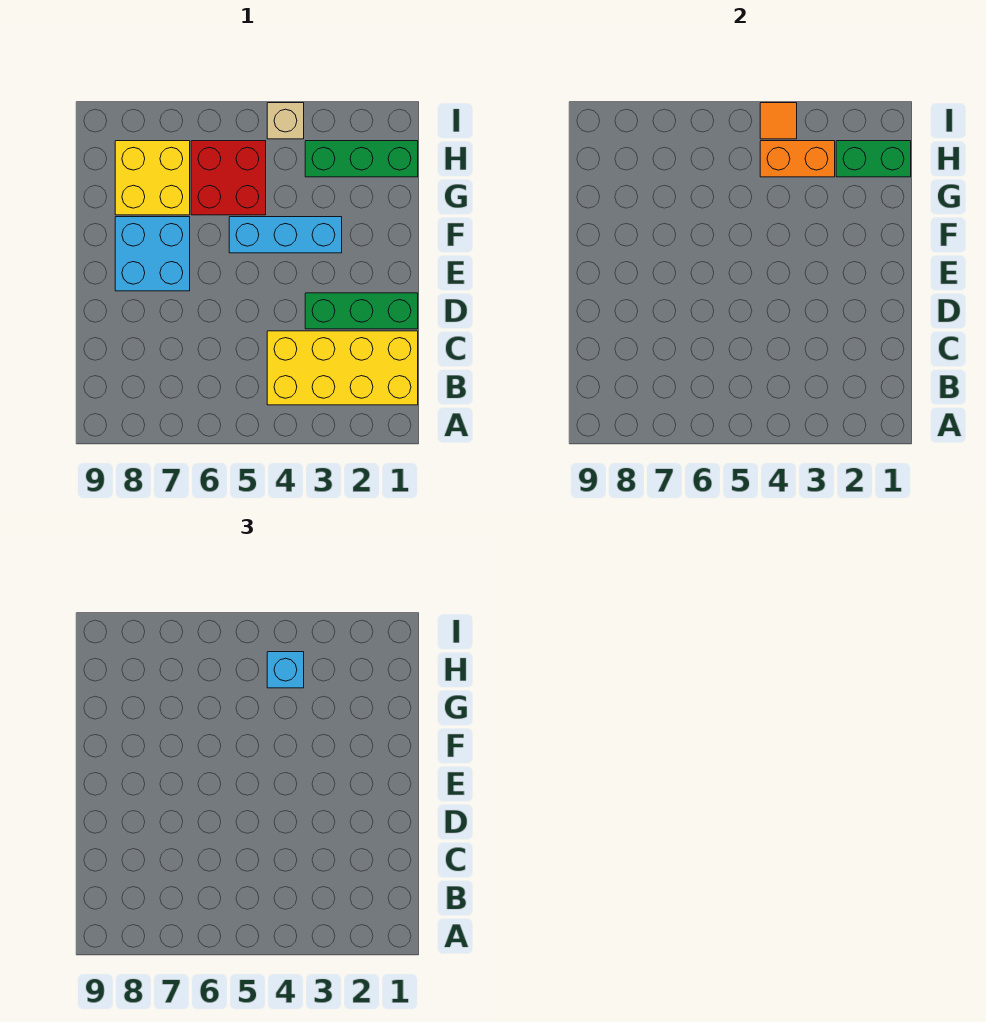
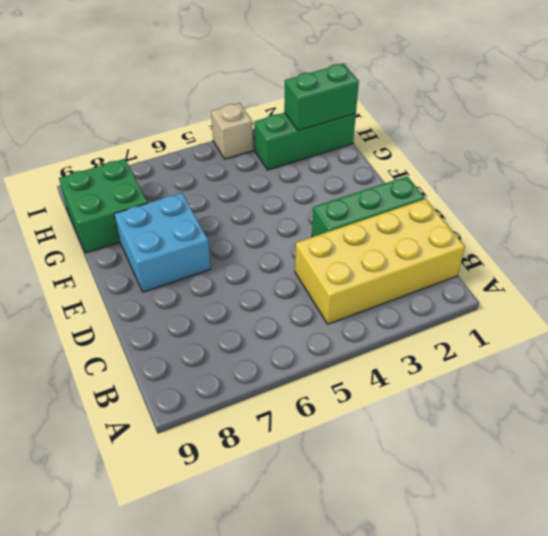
green brick G8:H9 level 1 -> yellow brick G7:H8 level 1
none -> cyan brick F3:F5 level 1
none -> red brick G5:H6 level 1
none -> orange brick H3:H4 level 2

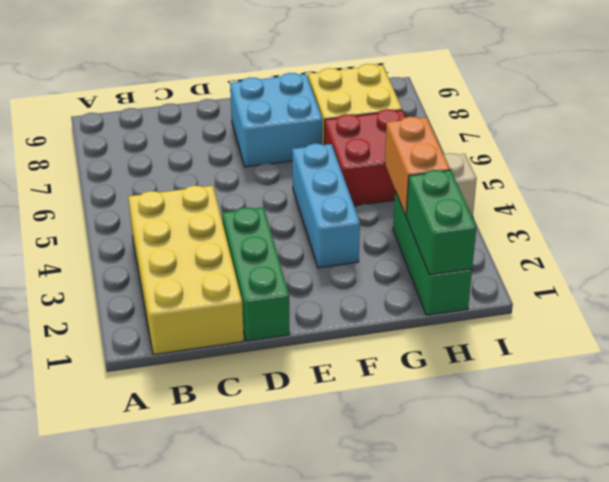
none -> orange tile I4 level 2
none -> cyan brick H4 level 3

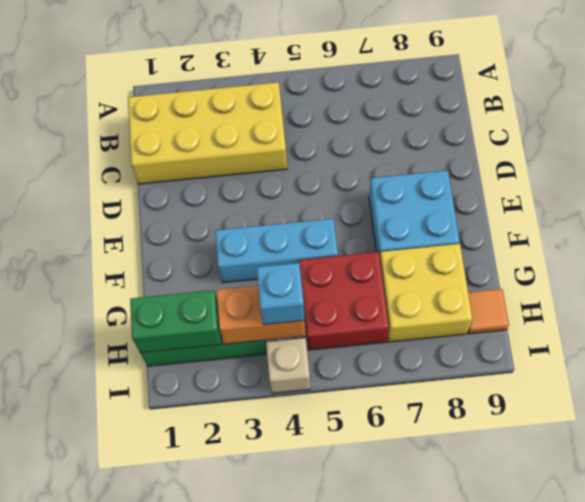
orange tile H9 level 1 -> orange tile I4 level 2
none -> green brick D1:D3 level 1

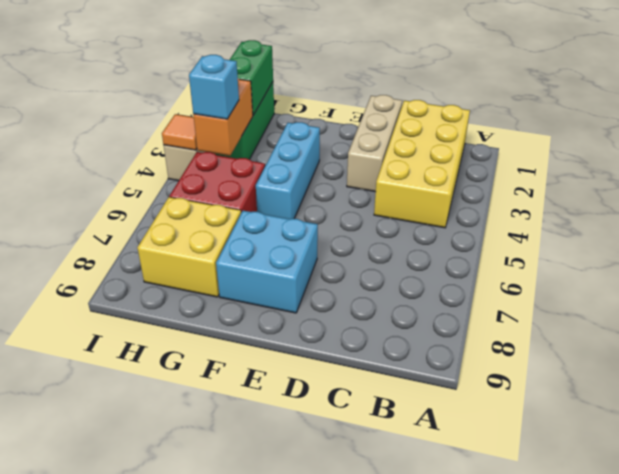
tan brick D1:D3 level 1 -> green brick D1:D3 level 1

